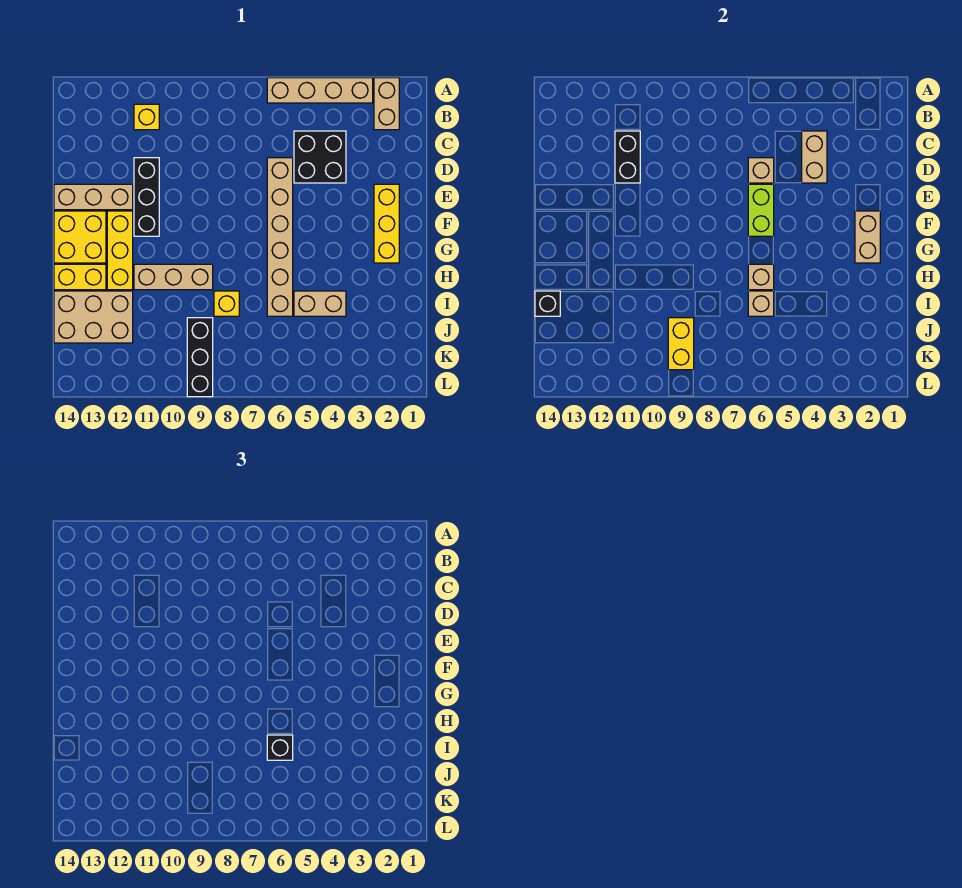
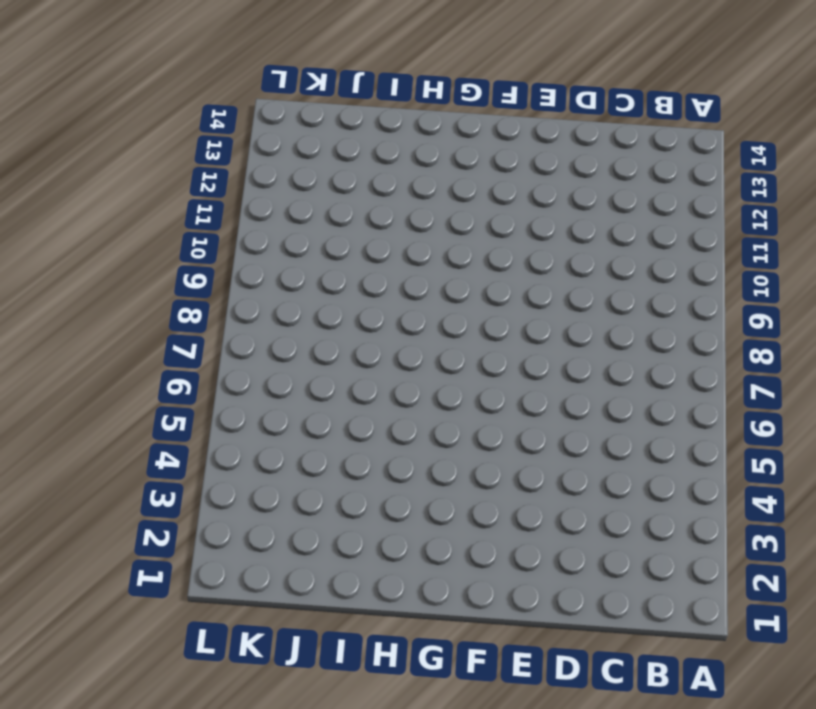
none -> tan brick A2:B2 level 1
none -> tan brick A3:A6 level 1
none -> yellow brick B11 level 1

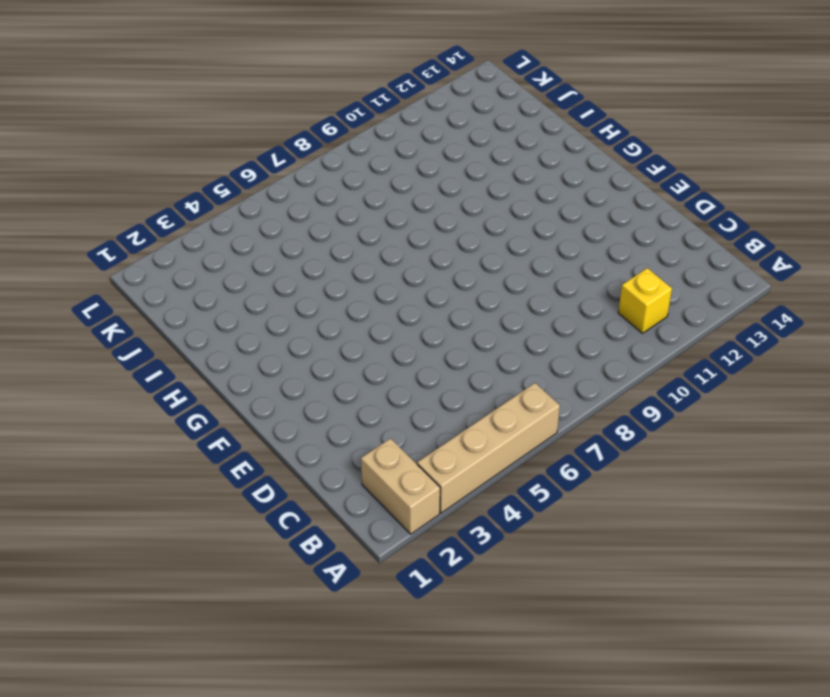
none -> black brick C4:D5 level 1
none -> tan brick D6:I6 level 1
none -> black brick D11:F11 level 1

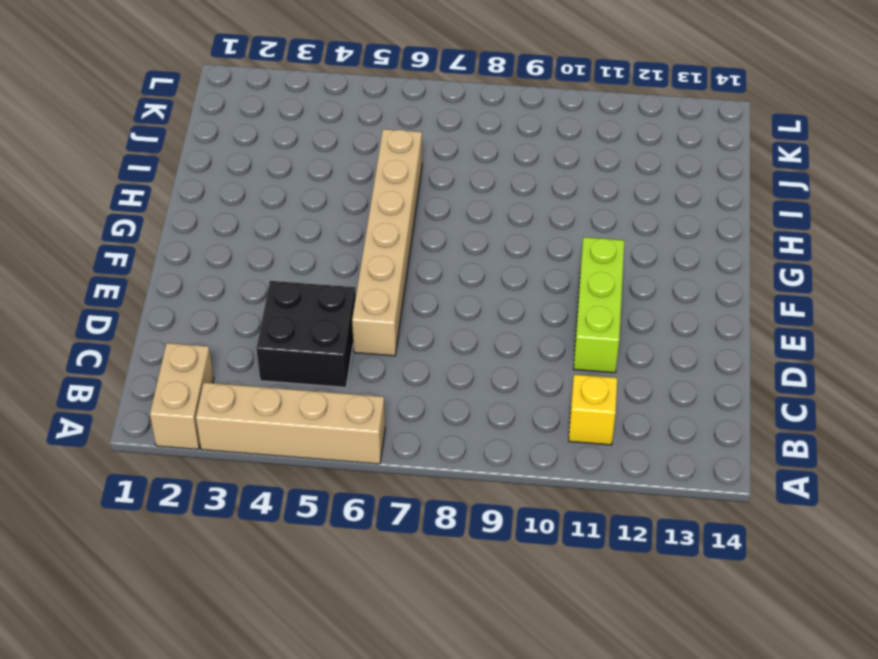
lime brick D11:F11 level 1 -> black brick D11:F11 level 1
none -> yellow brick E2:G2 level 1
none -> tan brick E12:E14 level 1
none -> yellow brick F12:H12 level 1

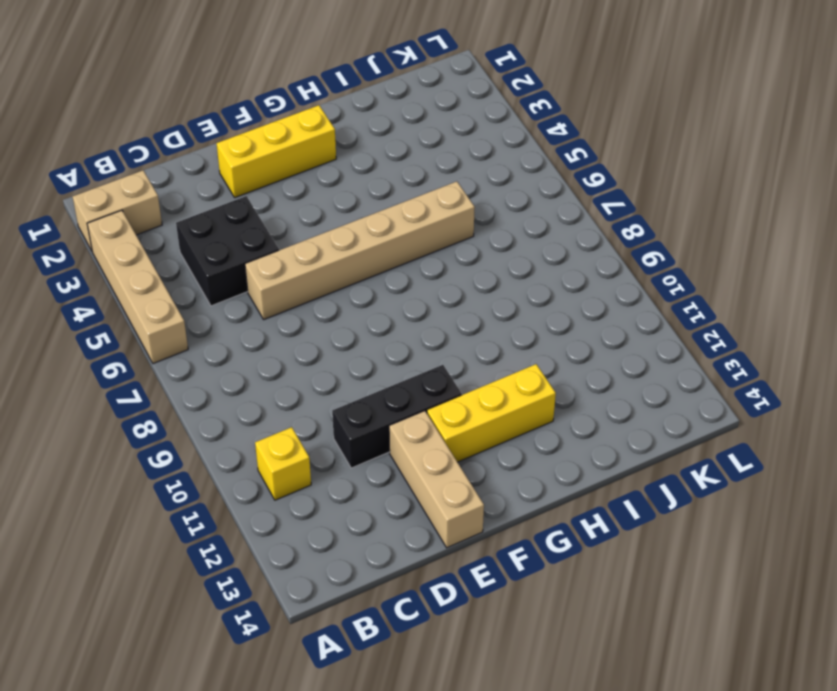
none -> yellow brick F13:G14 level 1
none -> tan brick H9:H11 level 1
none -> yellow brick H13:H14 level 1

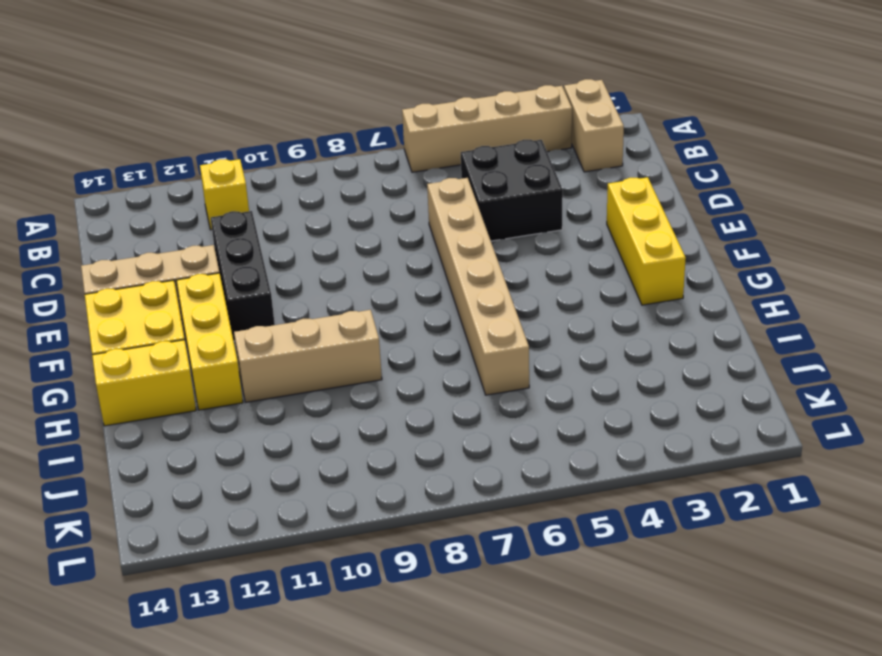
none -> tan brick I4:I5 level 1
none -> yellow brick I8 level 1
none -> tan brick I12:J14 level 1

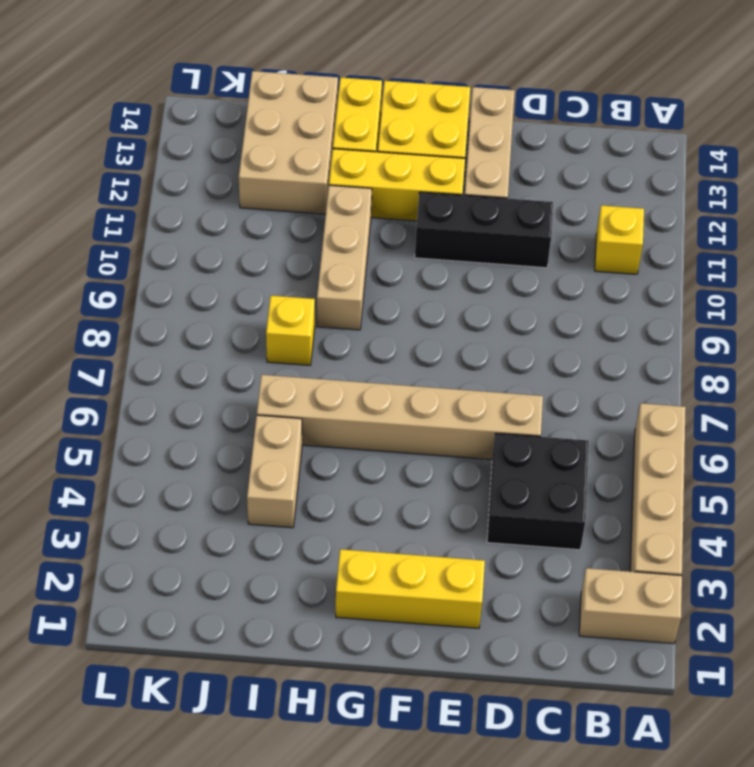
none -> black brick J9:L9 level 1
none -> tan brick C4:D4 level 2
none -> black brick C11:D11 level 2

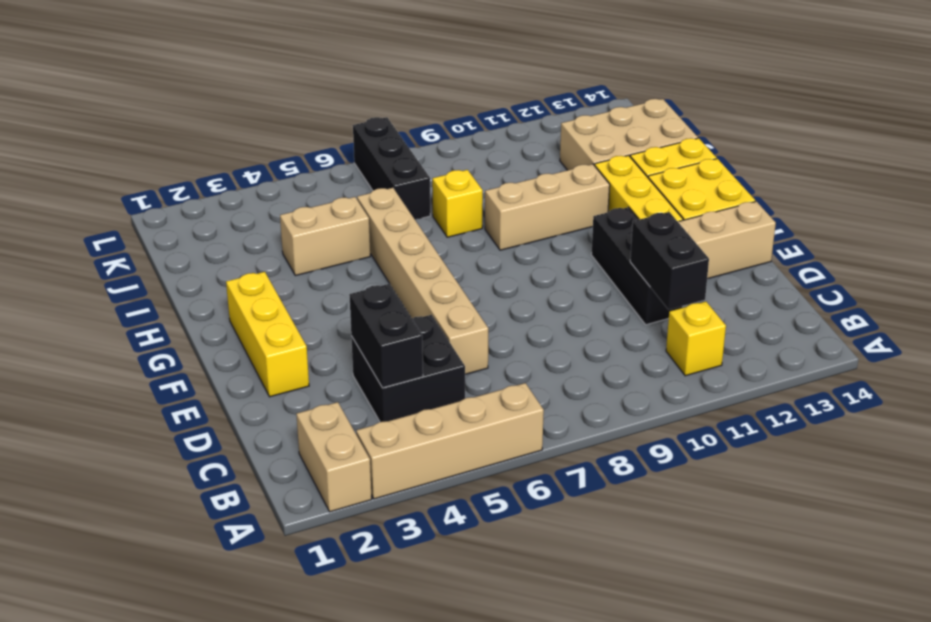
black brick C4:D4 level 2 -> tan brick C4:D4 level 2
black brick J7:L7 level 1 -> black brick J9:L9 level 1
none -> tan brick D6 level 2
none -> lime brick E6:F6 level 2
none -> tan brick F2:G2 level 2

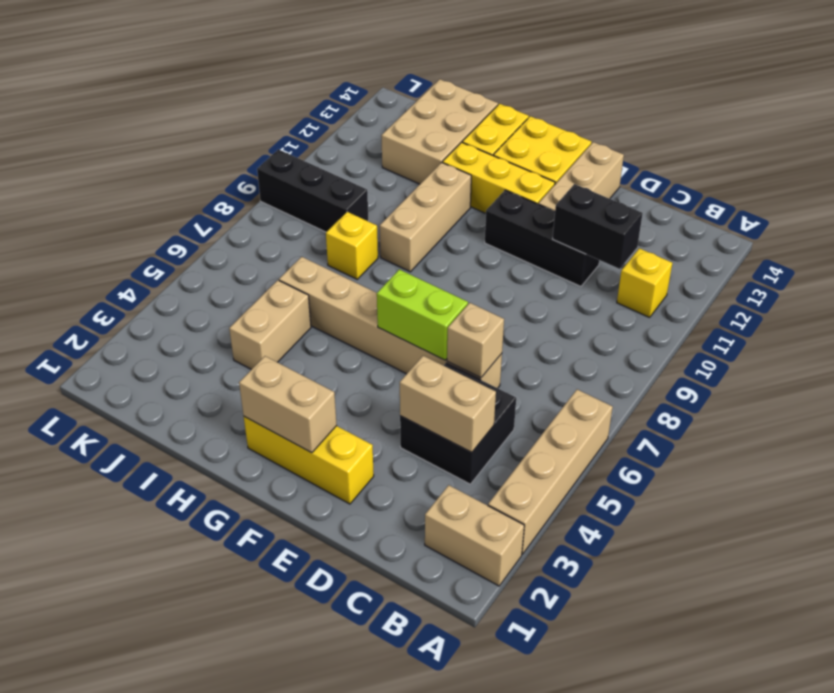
none -> tan brick H6 level 2
none -> tan brick I6 level 2
none -> black brick I14 level 2

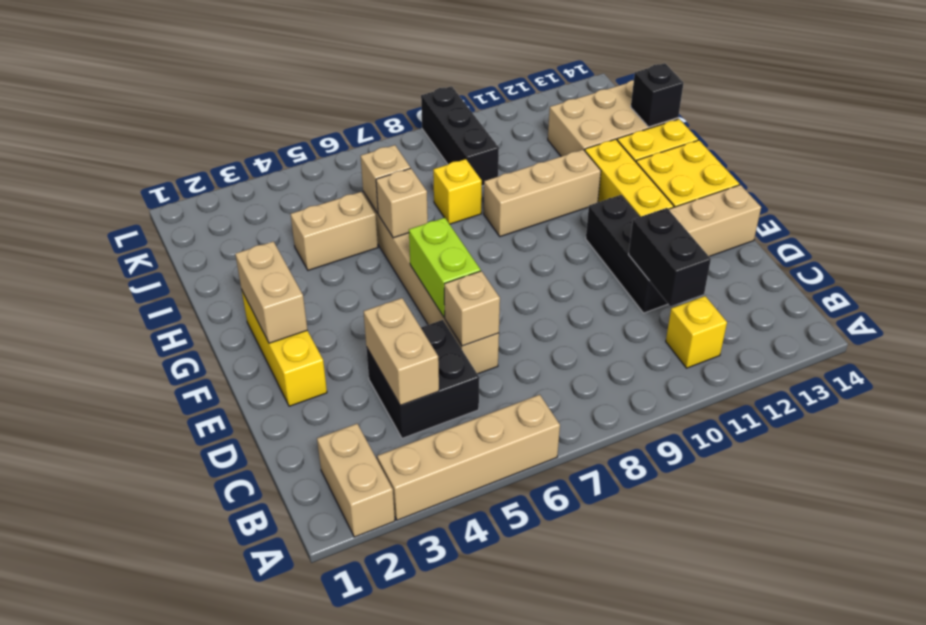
none -> yellow brick J9:K9 level 2
none -> black brick I6 level 3

